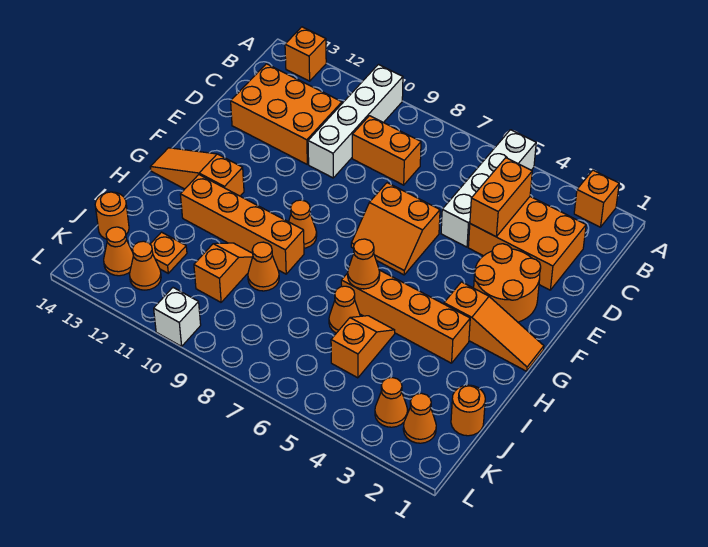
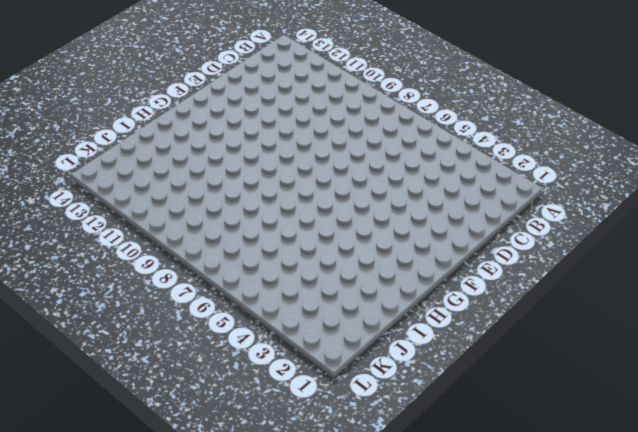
none -> orange brick A2 level 1
none -> white brick A5:D5 level 1
none -> white brick A10:D10 level 1

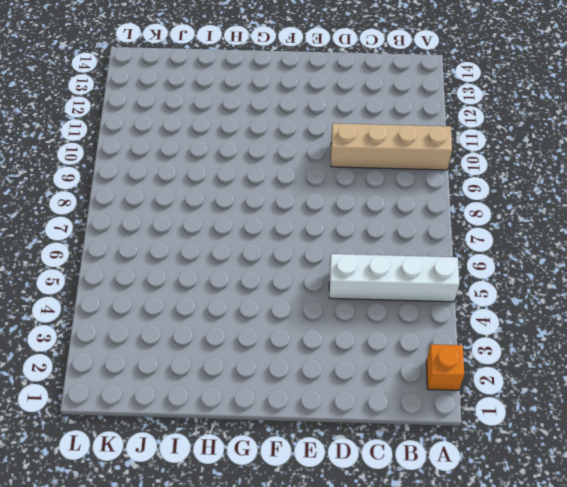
tan brick A10:D10 level 1 -> white brick A10:D10 level 1
none -> orange brick A13 level 1
none -> orange brick C2:D4 level 1
none -> orange brick C8:C9 level 1

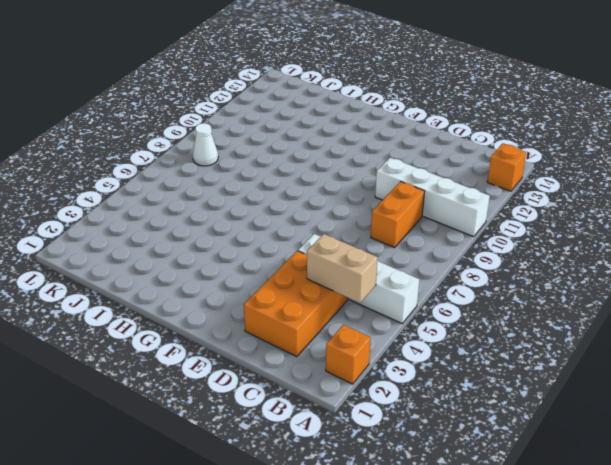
tan brick B4:C4 level 2 -> orange brick C4:D4 level 2
white cone K8 level 1 -> none
none -> orange brick C11:D13 level 1
none -> orange round brick E2:F3 level 1
none -> orange slope E6:F7 level 1 top E

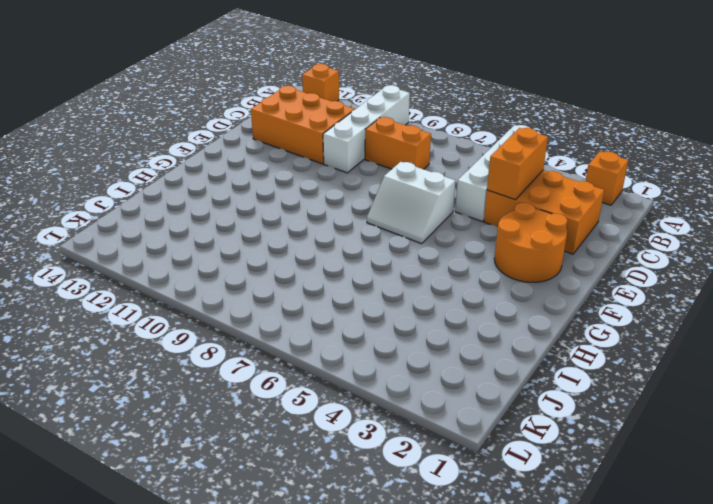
white slope E6:F7 level 1 top E -> orange slope E6:F7 level 1 top E
none -> orange slope G1:G3 level 1 top 3
none -> orange cone G9 level 1
none -> orange slope G12:G14 level 1 top 12

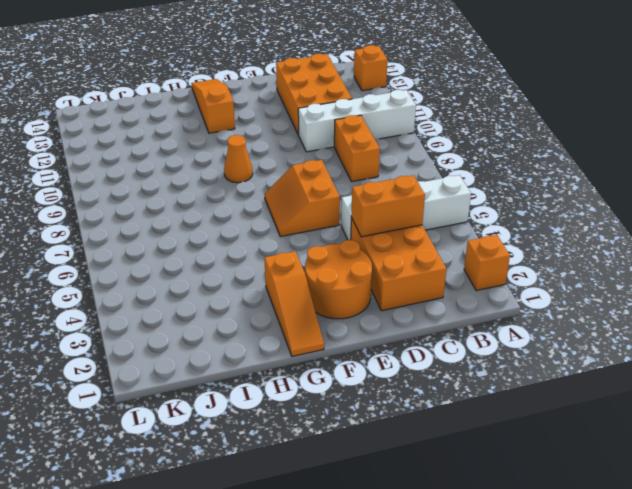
none -> orange brick H3:H6 level 1
none -> orange brick H9:H12 level 1
none -> orange slope I5:J5 level 1 top J

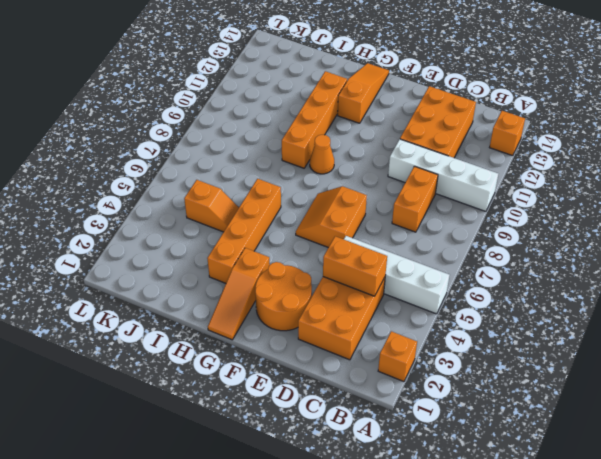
none -> orange cone I6 level 1
none -> orange cone I9 level 1
none -> orange slope I10:J10 level 1 top J

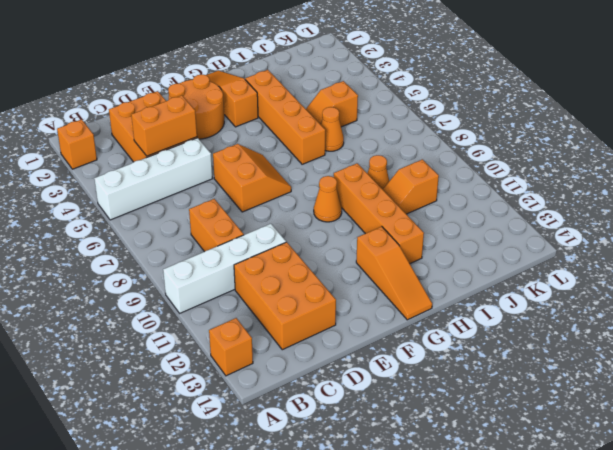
none -> orange round brick J1 level 1
none -> orange plate J12 level 1
none -> orange round brick J14 level 1

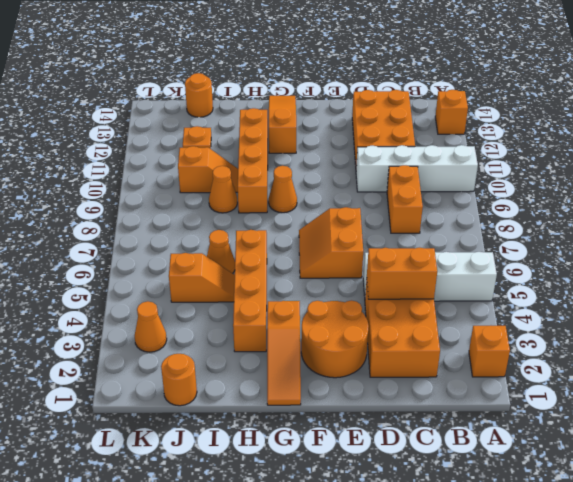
none -> orange cone K2 level 1
none -> orange cone K12 level 1
none -> orange cone K13 level 1

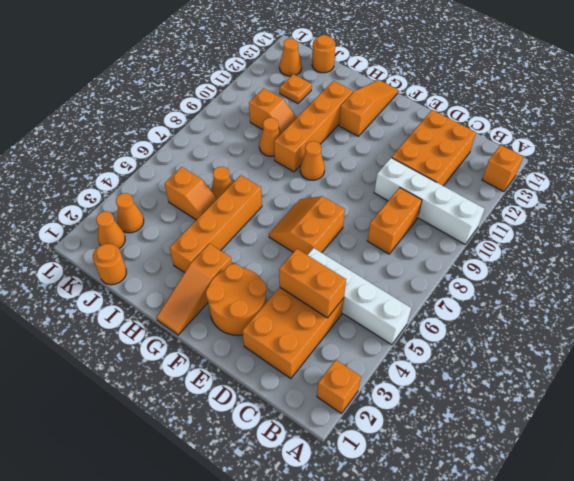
none -> orange cone K12 level 1
none -> white brick L10 level 1
none -> orange cone H6 level 2

